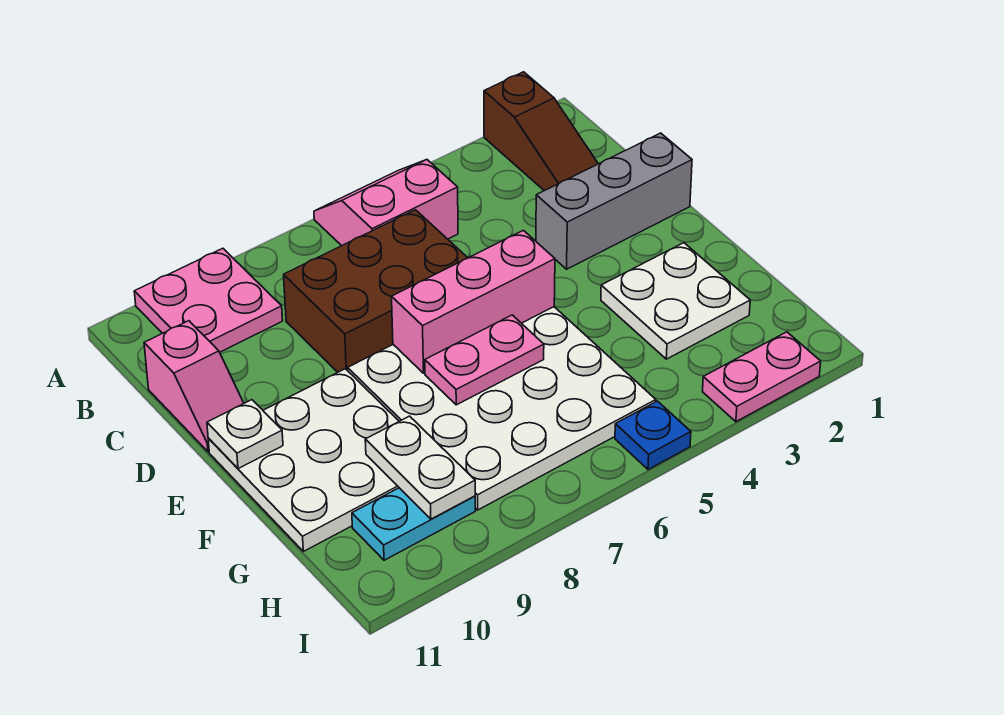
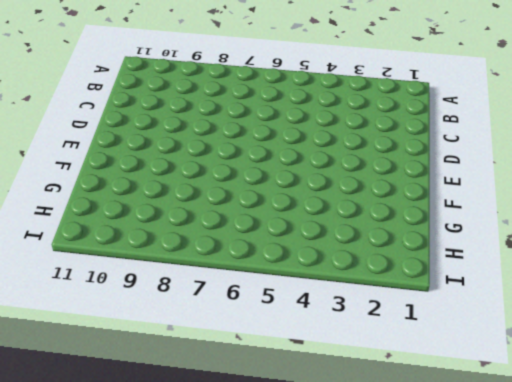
none -> brown slope A2:C2 level 1 top A
none -> pink slope A5:B6 level 1 top B
none -> pink plate A9:B10 level 1

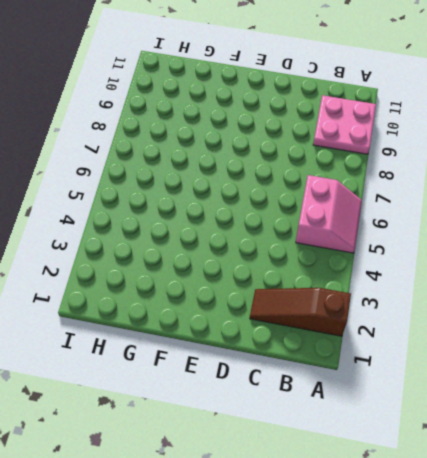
none -> brown brick C6:D8 level 1
none -> pink slope C11:D11 level 1 top C
none -> grey brick D1:D3 level 1

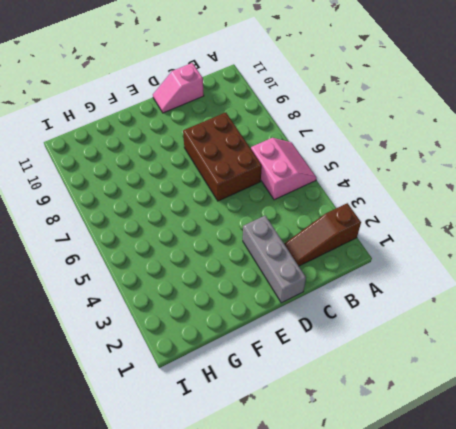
none -> pink plate A9:B10 level 1
none -> white plate E5:H8 level 1
none -> white plate E9:G11 level 1

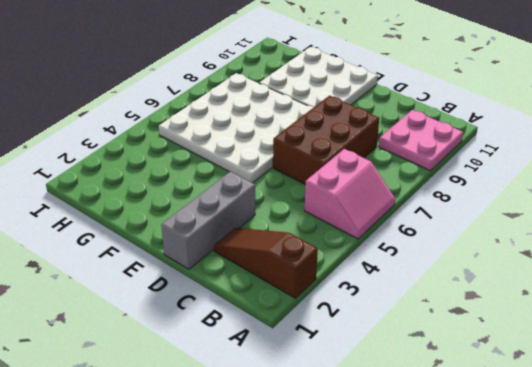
none -> pink slope C11:D11 level 1 top C
none -> white plate F2:G3 level 1
none -> cyan plate H9:H10 level 1

